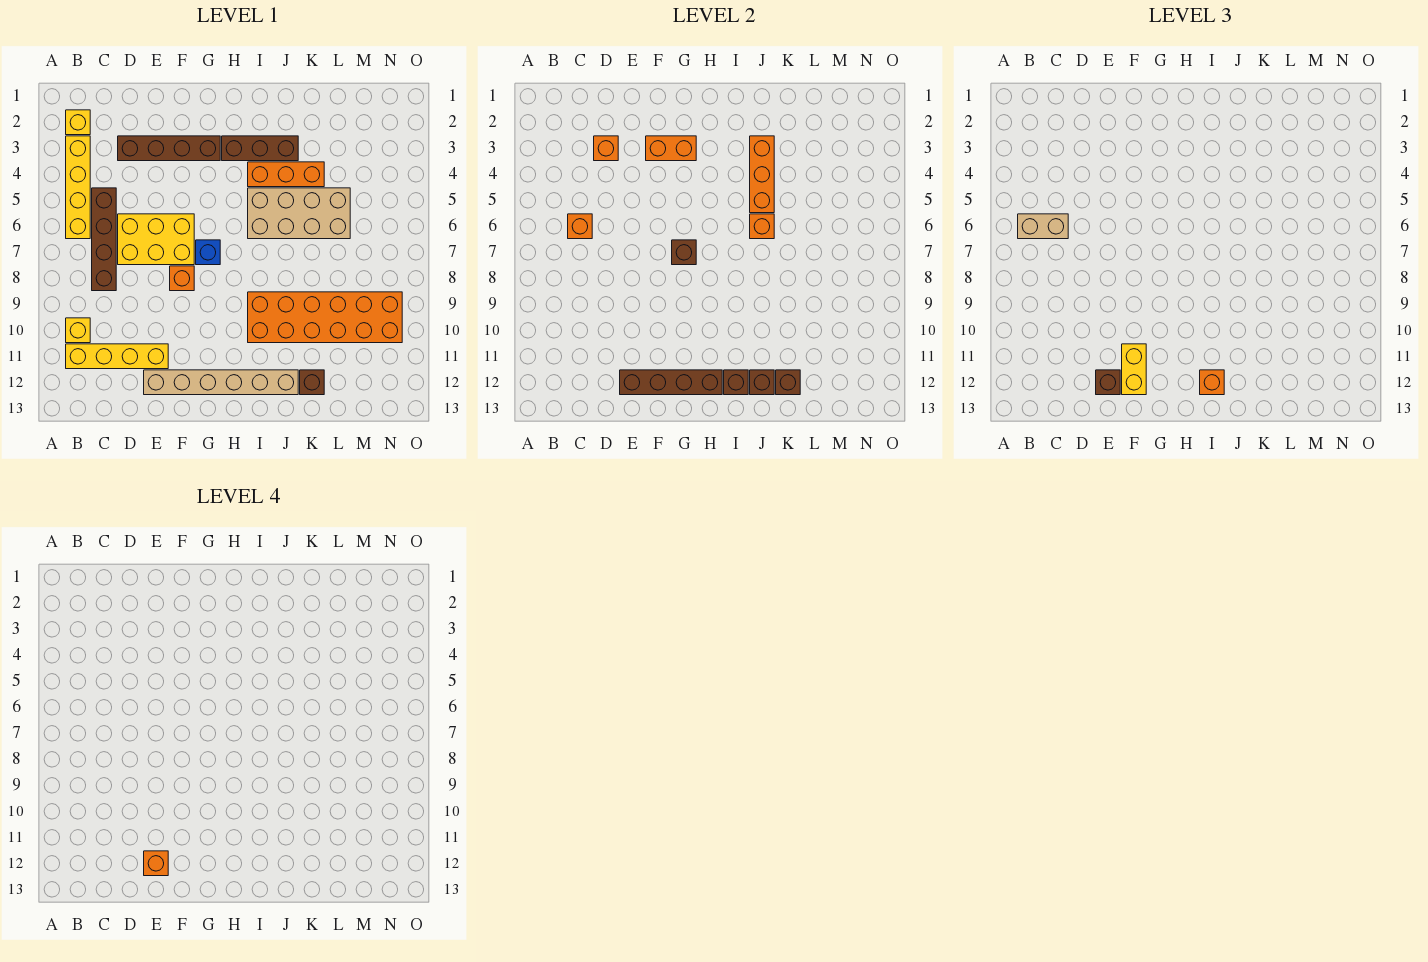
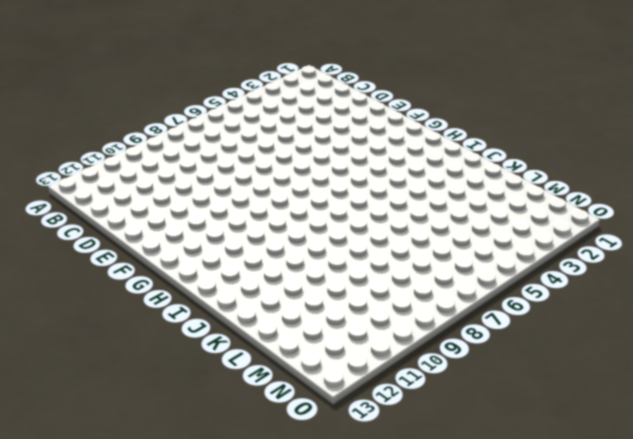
none -> yellow brick B2 level 1
none -> yellow brick B3:B6 level 1
none -> yellow brick B10 level 1
none -> yellow brick B11:E11 level 1

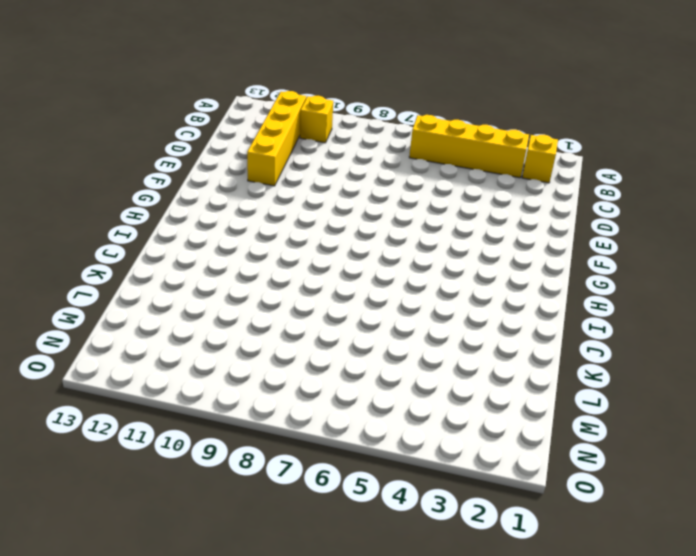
none -> brown brick C5:C8 level 1
none -> brown brick D3:G3 level 1
none -> yellow brick D6:F7 level 1
none -> tan brick E12:J12 level 1

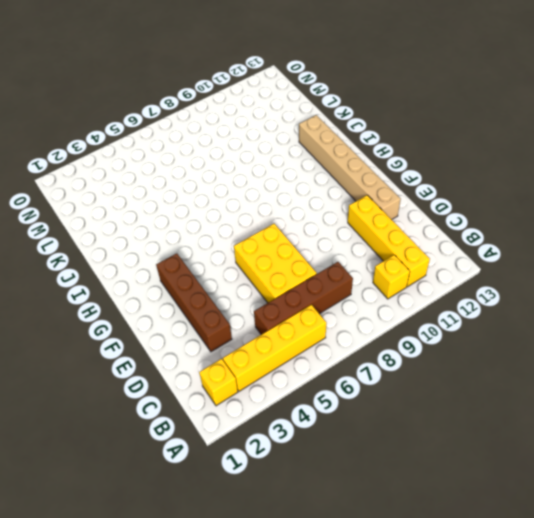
none -> orange brick F8 level 1
none -> blue brick G7 level 1
none -> brown brick H3:J3 level 1
none -> orange brick I4:K4 level 1

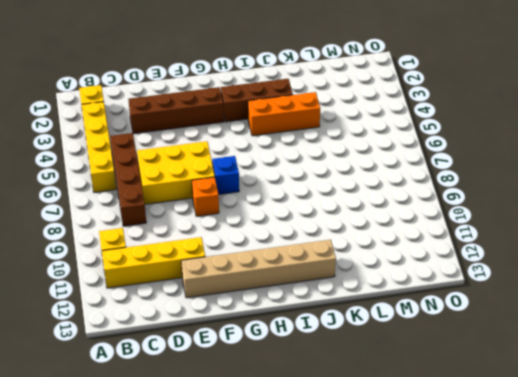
none -> tan brick I5:L6 level 1
none -> orange brick I9:N10 level 1
none -> brown brick K12 level 1
none -> orange brick C6 level 2

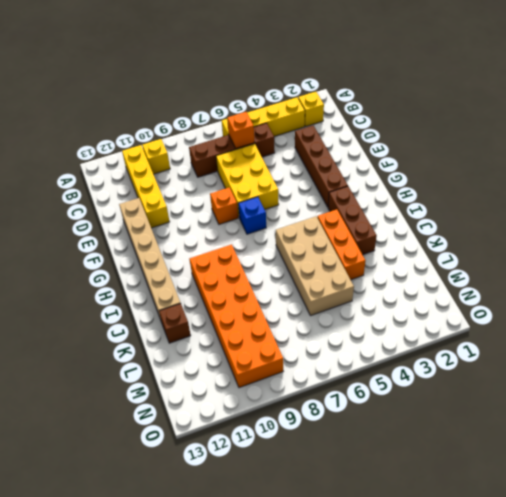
none -> orange brick D3 level 2
none -> brown brick E12:H12 level 2
none -> orange brick F3:G3 level 2
none -> brown brick G7 level 2

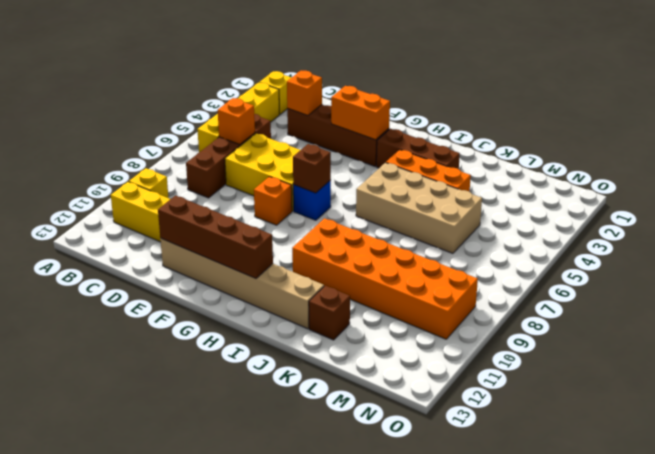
none -> brown brick I12 level 2
none -> orange brick J3:J5 level 2
none -> orange brick J6 level 2
none -> brown brick J12 level 2

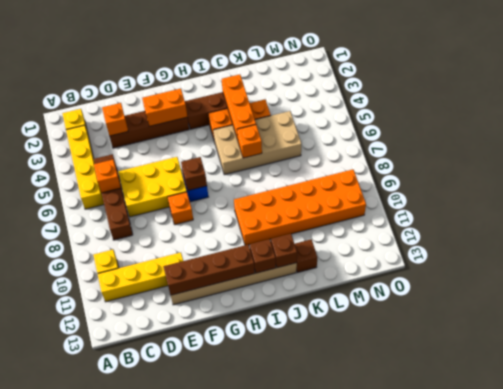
none -> brown brick K12 level 2
none -> tan brick B6:C6 level 3
none -> brown brick E12 level 3
none -> yellow brick F11:F12 level 3

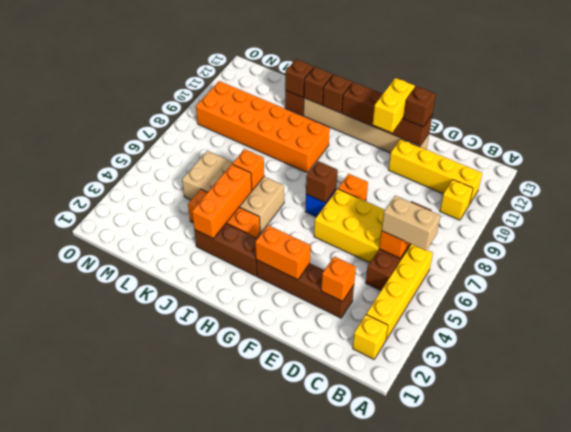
none -> orange brick I12 level 3
none -> orange brick E12 level 4

